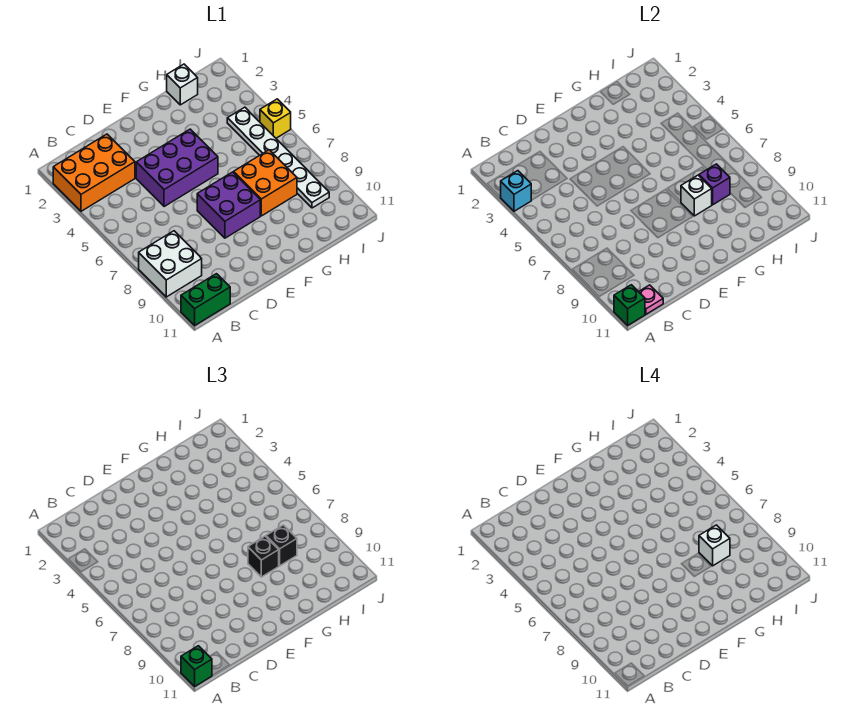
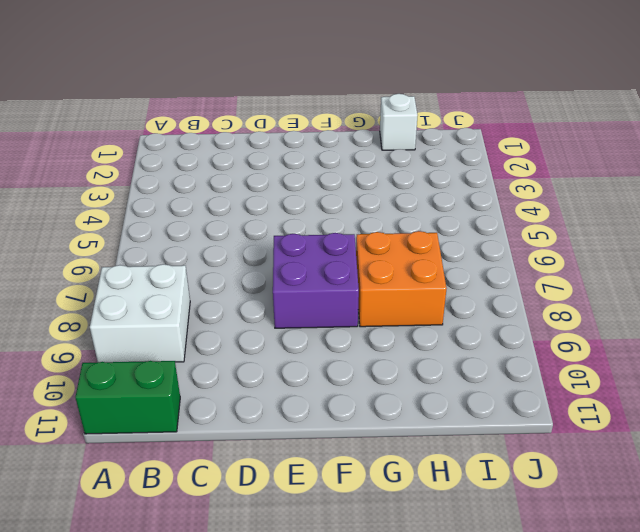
none -> orange brick A2:C3 level 1
none -> purple brick D4:F5 level 1
none -> white plate I4:I9 level 1

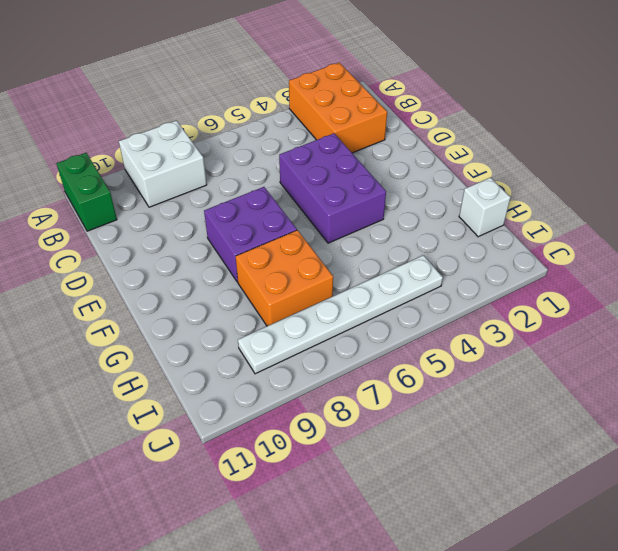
none -> yellow brick J5 level 1
none -> cyan brick A3 level 2
none -> green brick A11 level 2

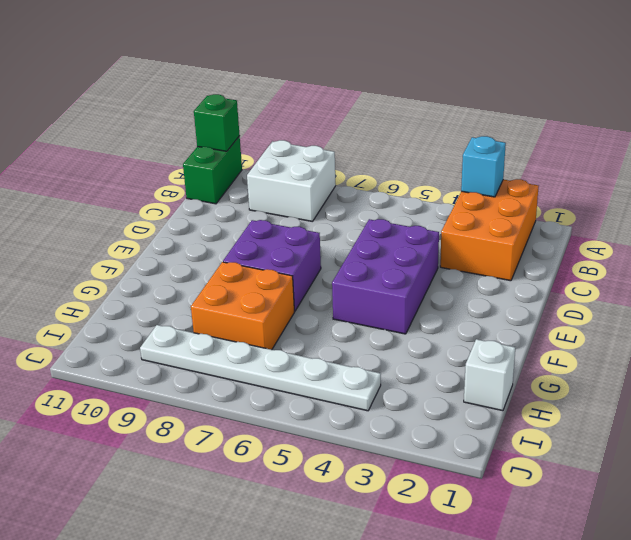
none -> yellow brick J5 level 1
none -> pink plate B11 level 2
none -> white brick G8 level 2

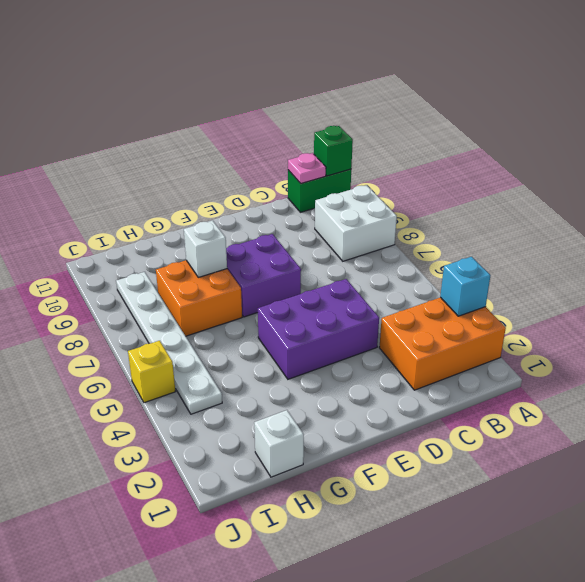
none -> purple brick H8 level 2
none -> green brick A11 level 3
none -> black brick G8 level 3

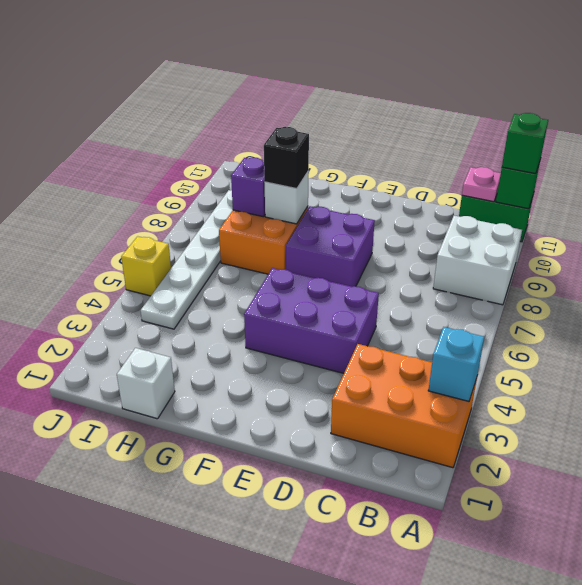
none -> black brick H8 level 3
none -> white brick H8 level 4

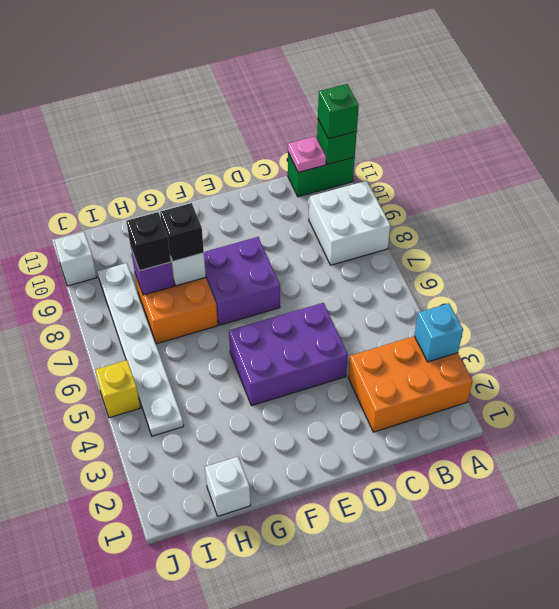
white brick J10 level 1 -> white brick H8 level 4

